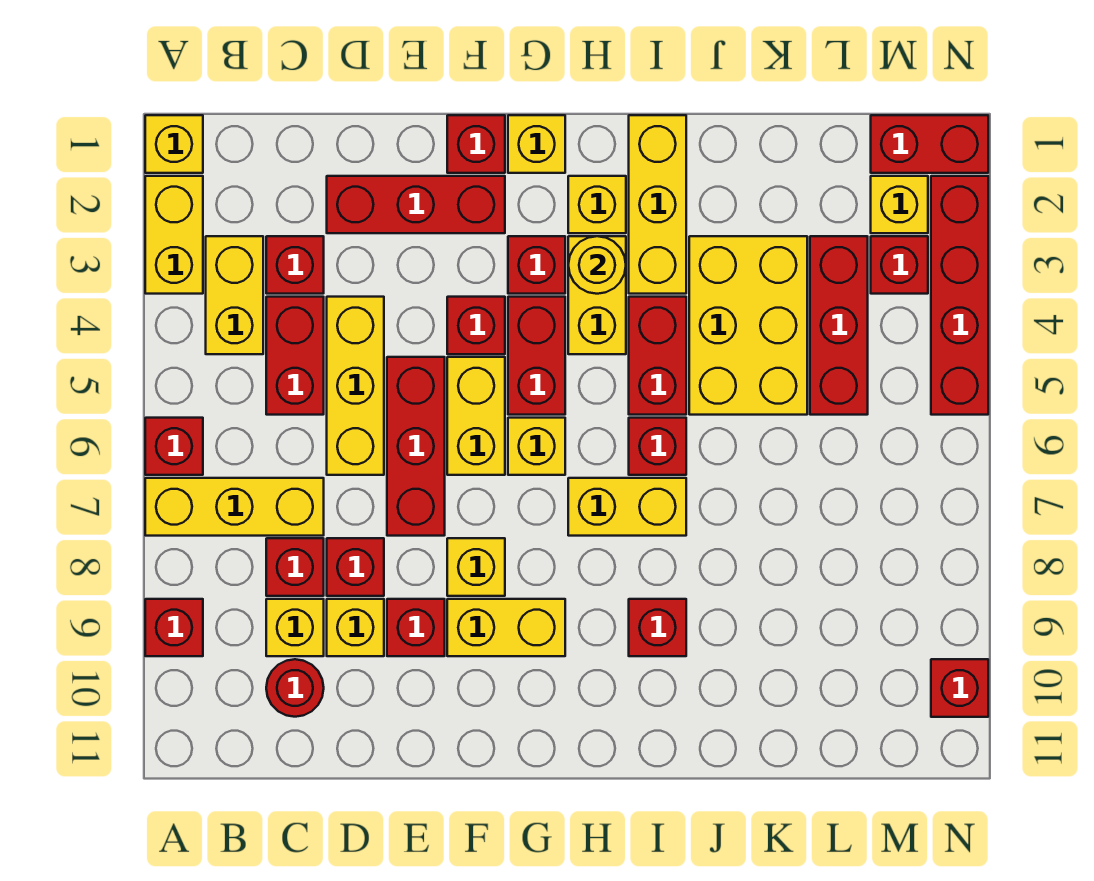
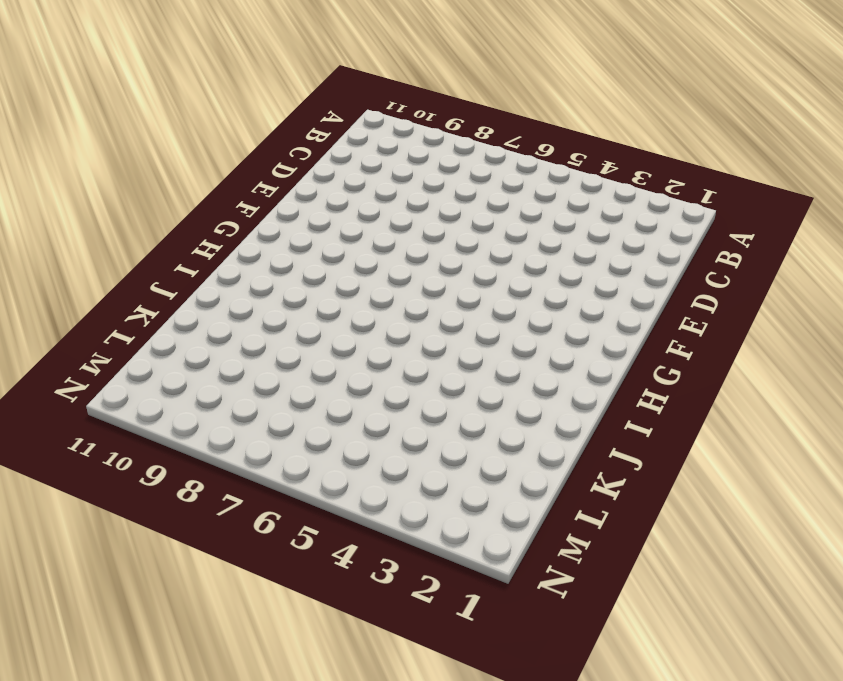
none -> yellow brick A1 level 1
none -> yellow brick A2:A3 level 1
none -> red brick A6 level 1
none -> yellow brick A7:C7 level 1

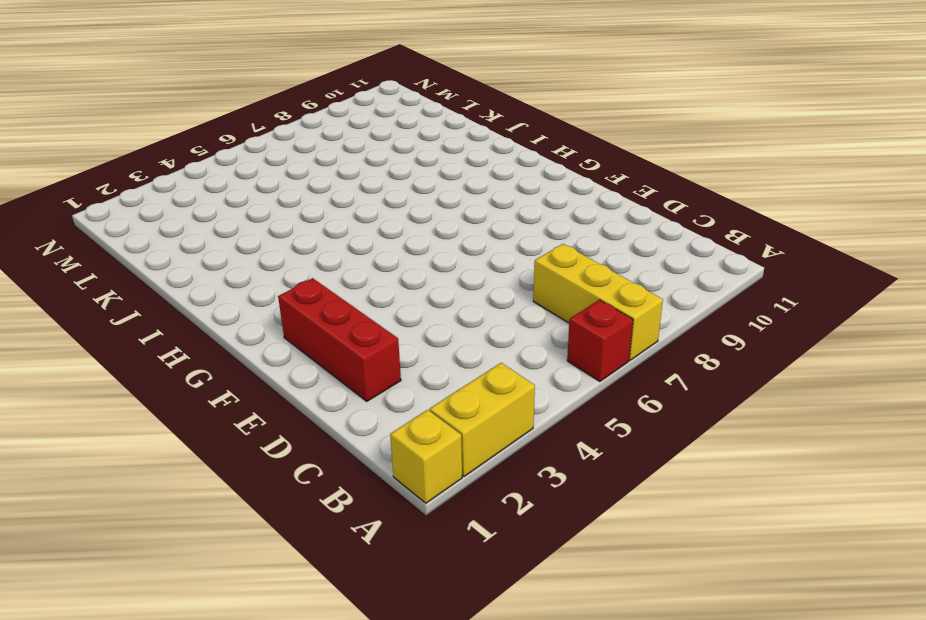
none -> red brick A9 level 1
none -> yellow brick B3:B4 level 1
none -> red brick C3 level 1
none -> red brick C4:C5 level 1

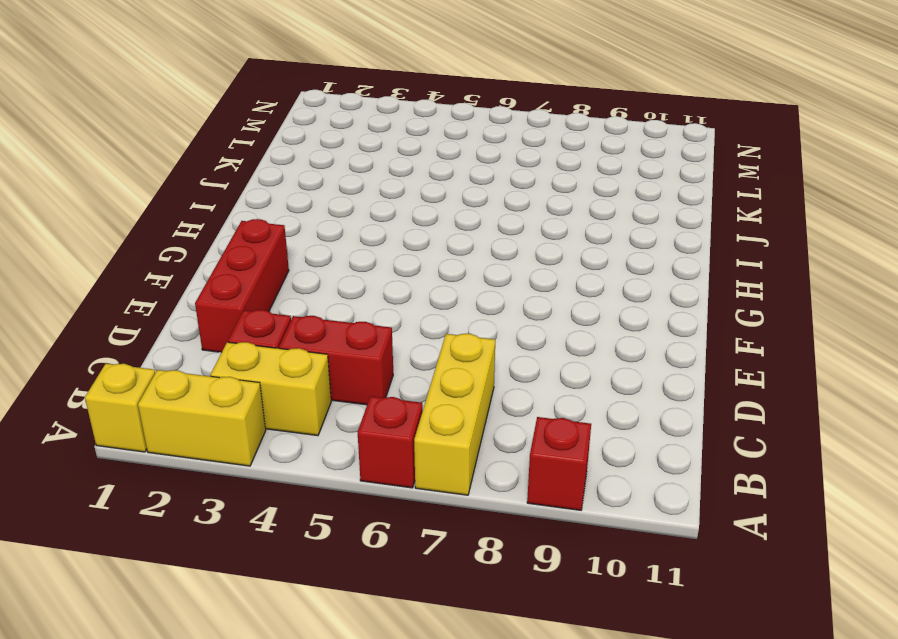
none -> red brick C8 level 1
none -> yellow brick C9 level 1
none -> red round brick C10 level 1
none -> yellow brick D4:D6 level 1

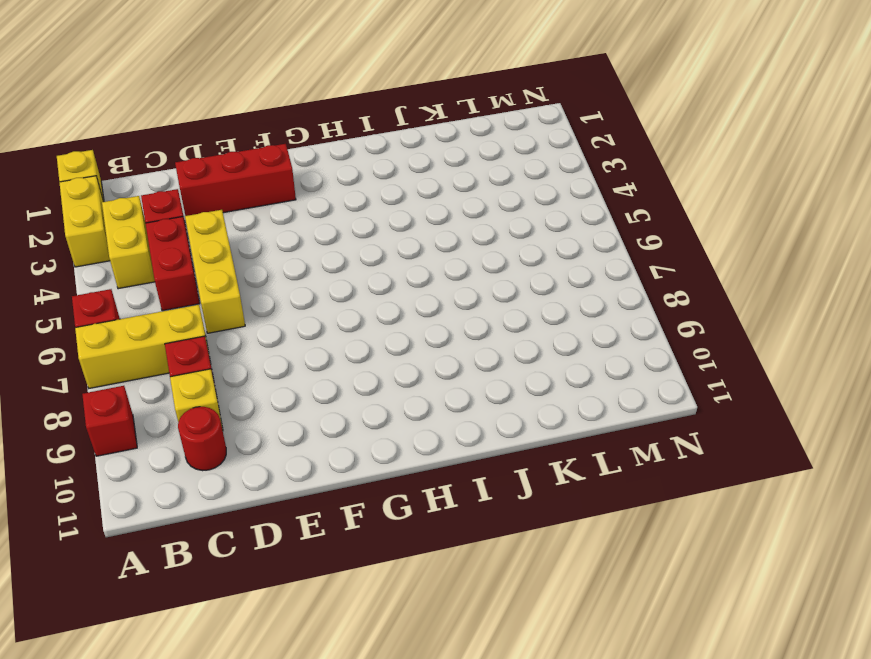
none -> red brick D8 level 1
none -> yellow brick D9 level 1
none -> red brick E5:E7 level 1
none -> red brick E9 level 1

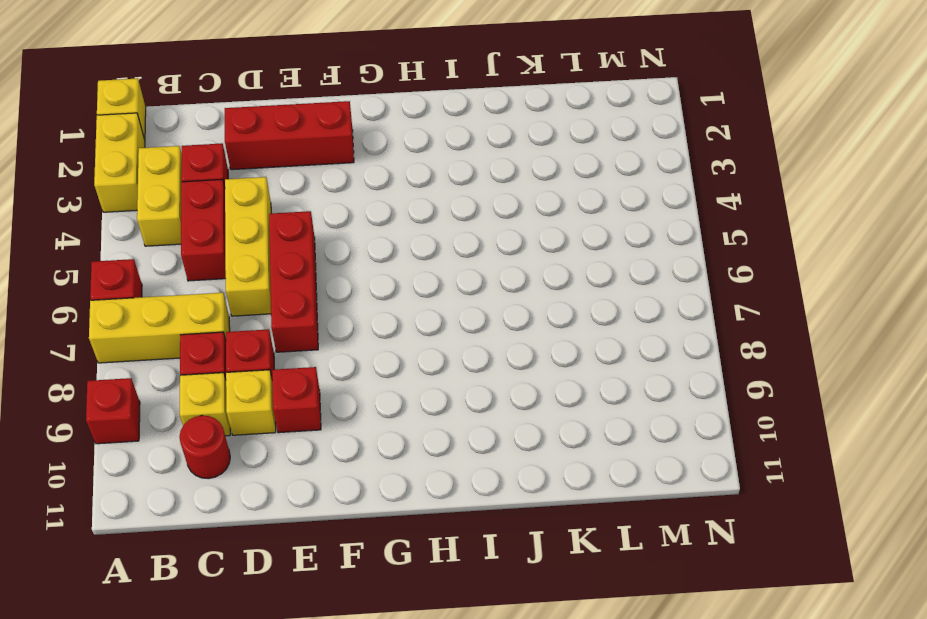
none -> red brick F1 level 1
none -> red brick F4 level 1
none -> yellow brick F5:F6 level 1
none -> yellow brick F8 level 1

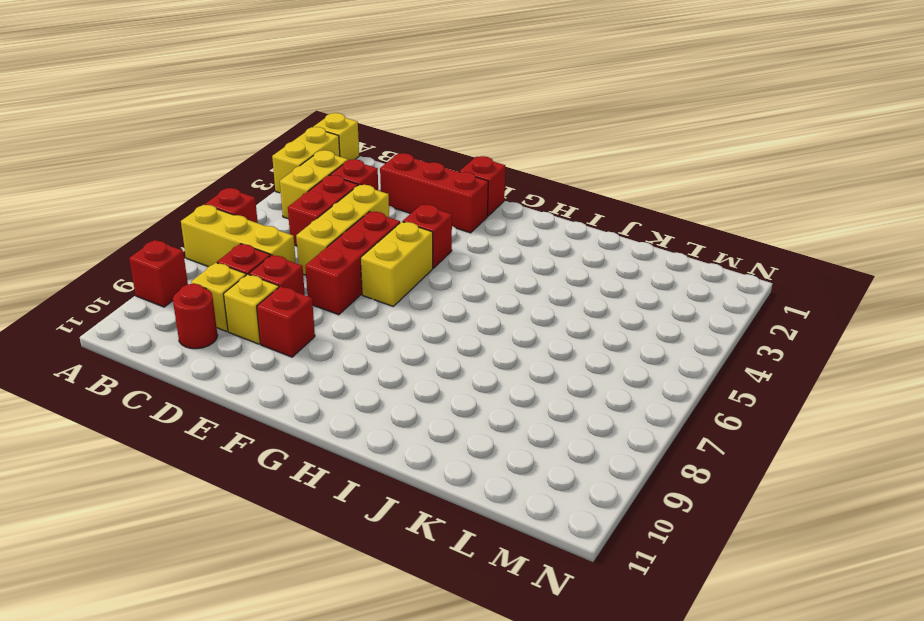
none -> yellow brick F8 level 1
none -> yellow brick F9:G9 level 1
none -> yellow brick G1 level 1
none -> red brick G3 level 1

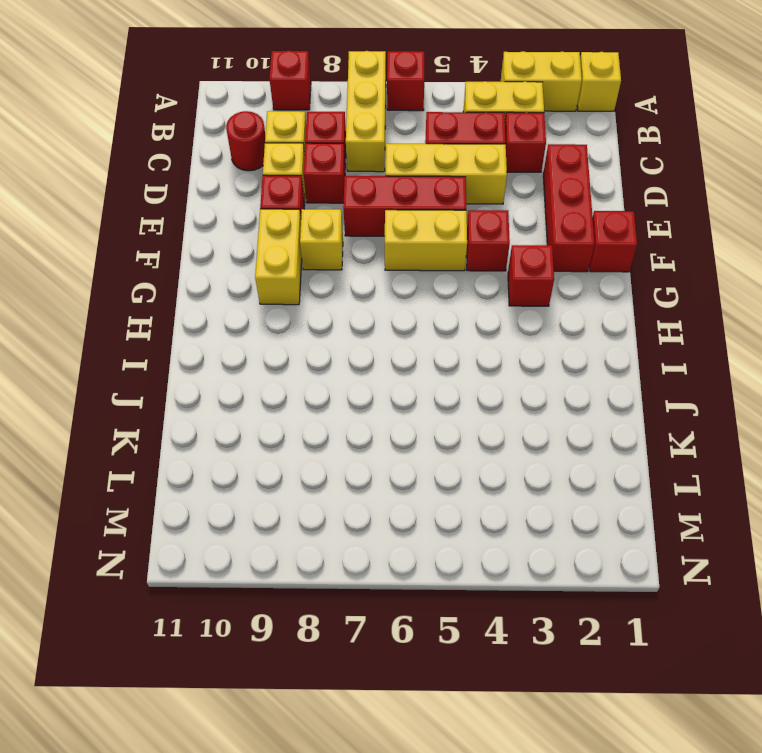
none -> yellow brick G1 level 1
none -> red brick G4:G5 level 1
none -> yellow brick G6 level 1
none -> yellow brick H2 level 1

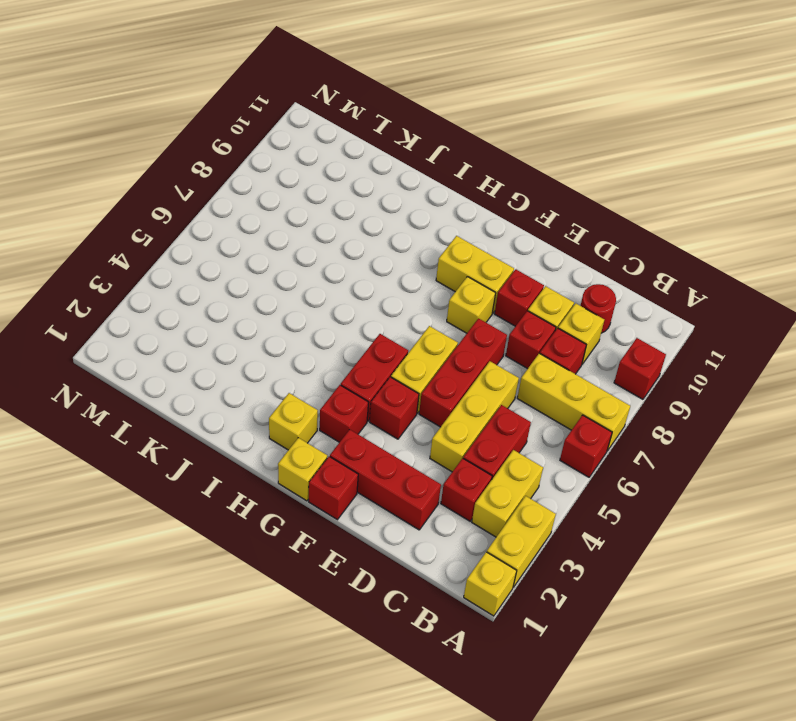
none -> yellow brick G6 level 1
none -> yellow brick H3:H4 level 1
none -> yellow brick H7:I7 level 1
none -> yellow brick I1:I3 level 1

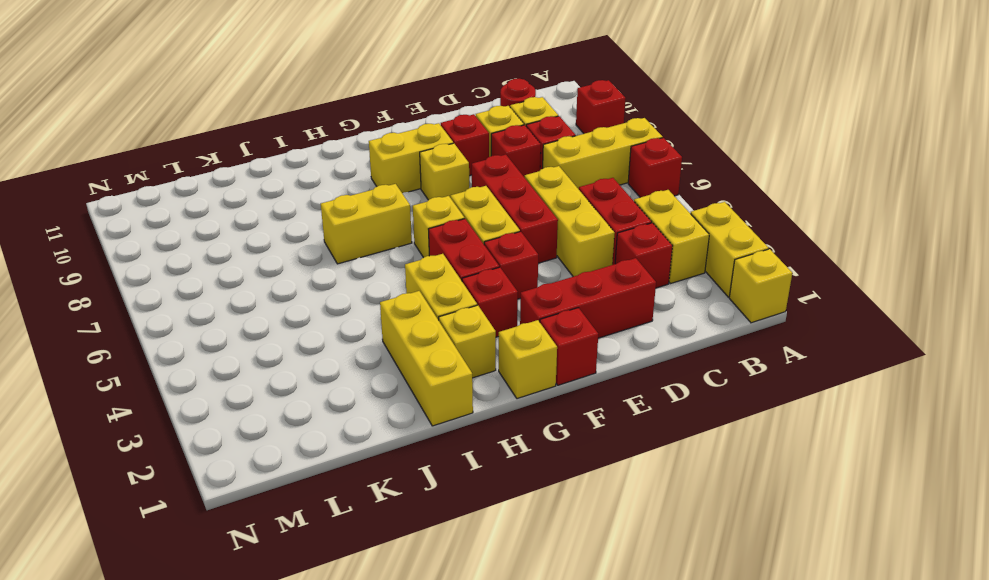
none -> red brick I4:I5 level 1
none -> red brick I6 level 1
none -> red brick I9 level 1
none -> yellow brick J3:K5 level 1

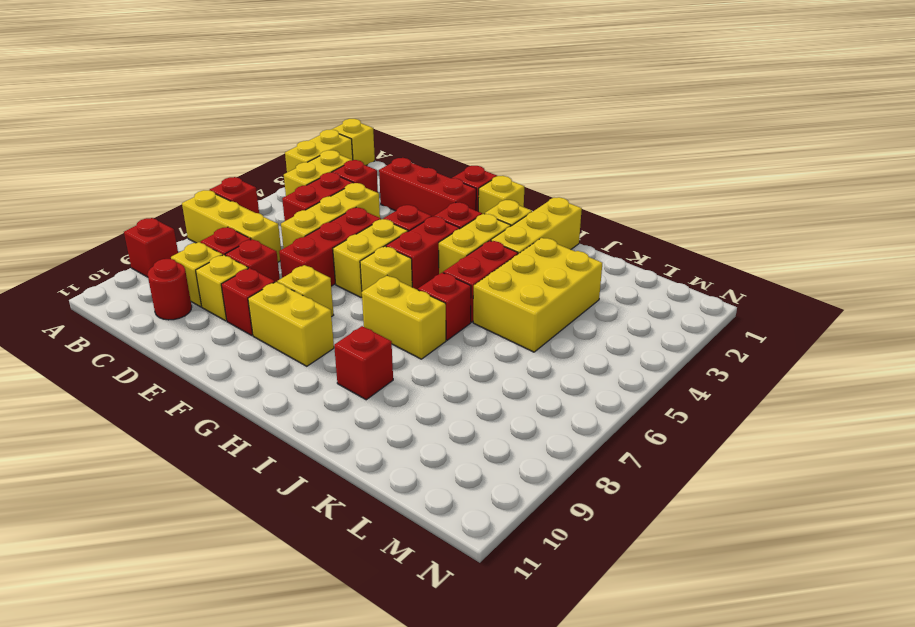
none -> red brick L3:L5 level 1
none -> red brick M1:N1 level 1
none -> yellow brick M2 level 1
none -> red brick M3 level 1

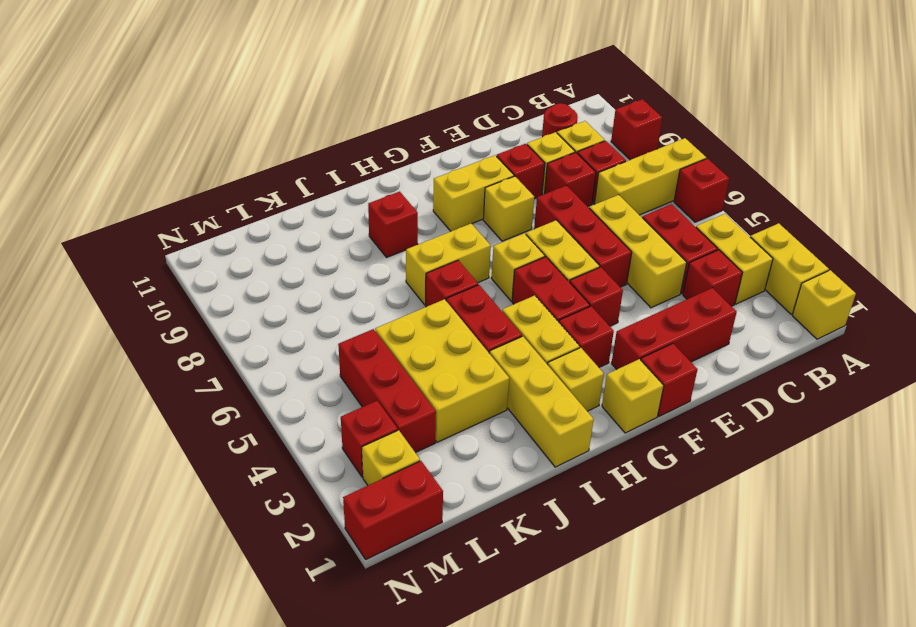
none -> red brick N2:N5 level 1
none -> red brick N10 level 1
none -> yellow round brick H3 level 2

